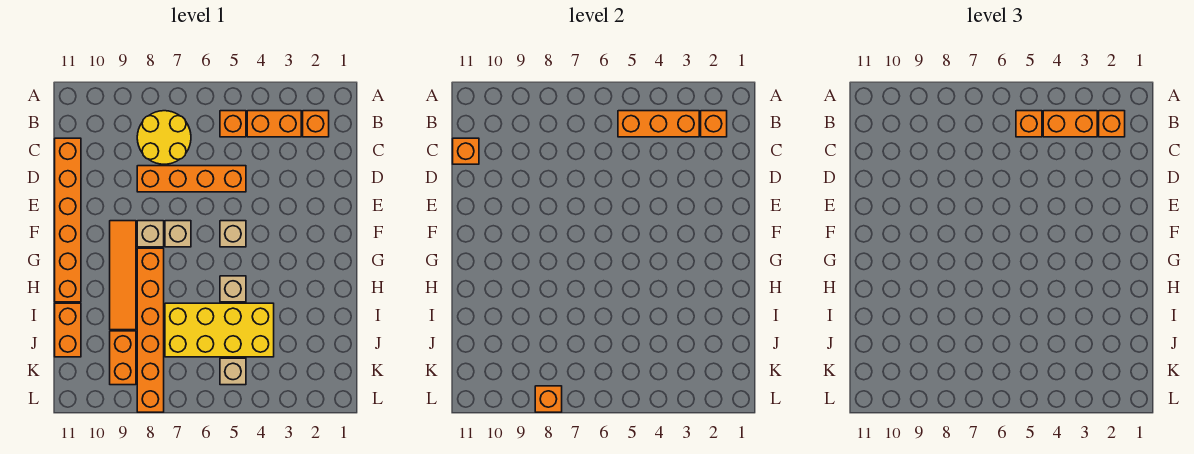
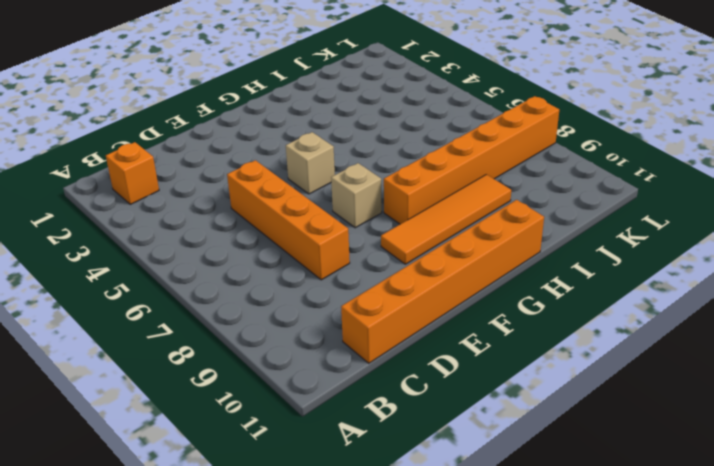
none -> orange brick B3:B4 level 1
none -> orange brick B5 level 1
none -> yellow round brick B7:C8 level 1

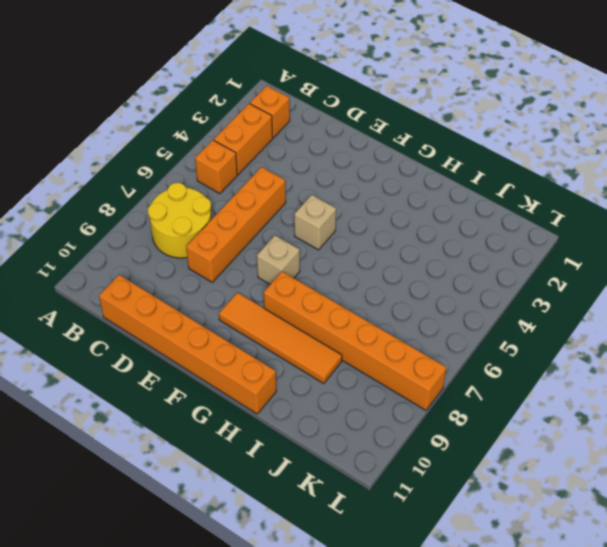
none -> tan brick F8 level 1
none -> tan brick H5 level 1
none -> yellow brick I4:J7 level 1

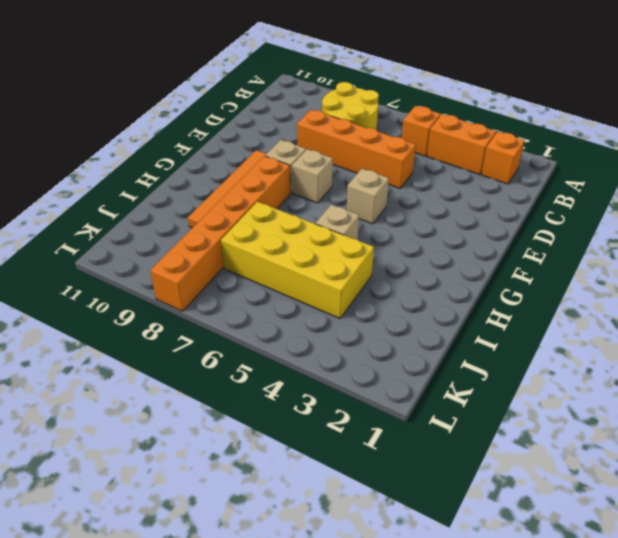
none -> orange brick C11:H11 level 1
none -> orange brick I11:J11 level 1
none -> orange brick J9:K9 level 1

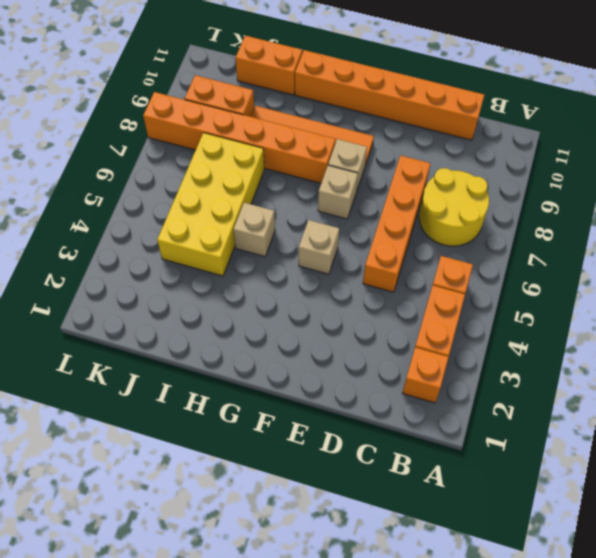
none -> tan brick K5 level 1
none -> orange brick B2 level 2
none -> orange brick B3:B5 level 2

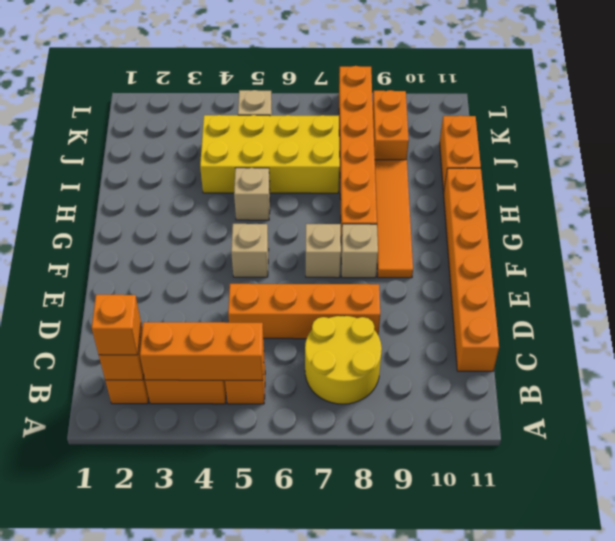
none -> orange brick C11 level 2
none -> orange brick L8 level 2
none -> orange brick B3:B4 level 3

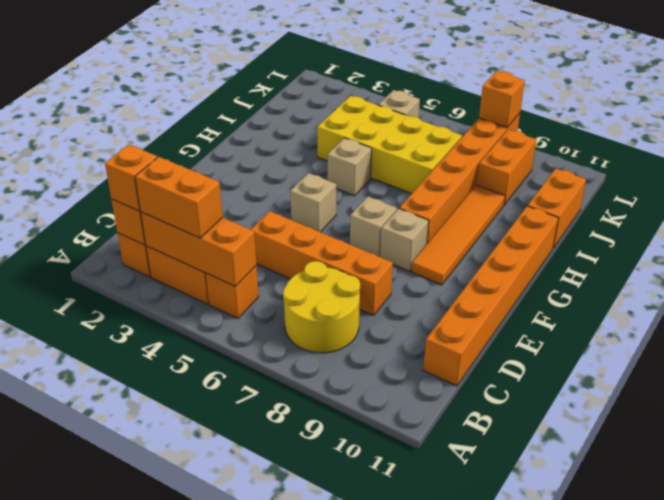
none -> orange brick C11 level 2
none -> orange brick B5 level 3

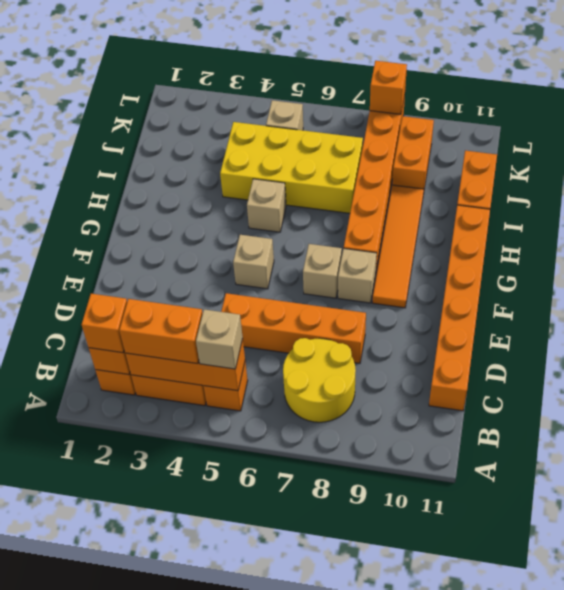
tan brick B5 level 3 -> orange brick B5 level 3
none -> orange brick C11 level 2

